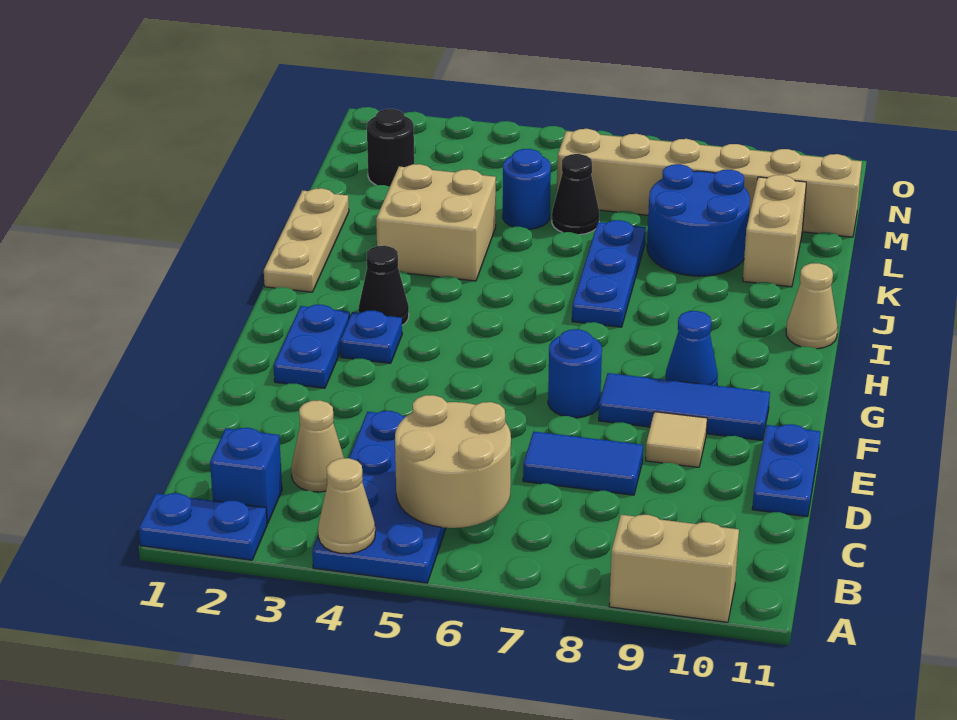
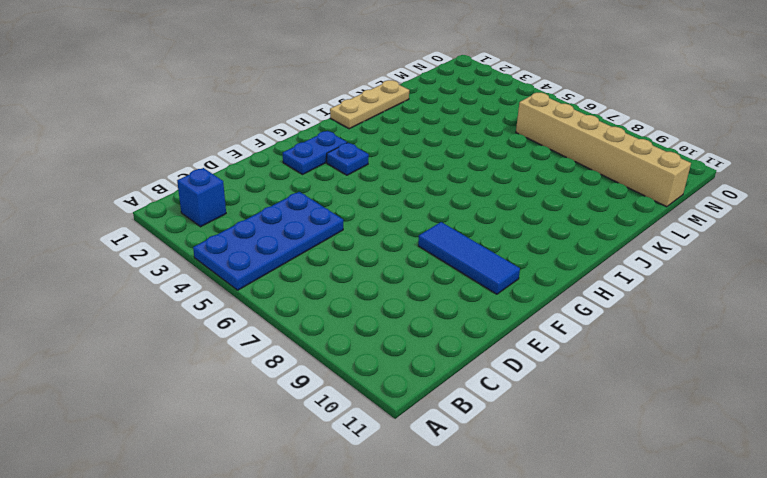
none -> blue plate A1:A2 level 1
none -> tan brick A9:A10 level 1
none -> tan cone C3 level 1

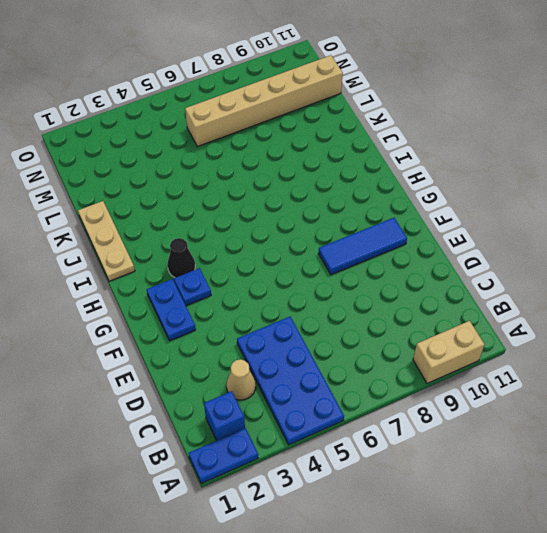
none -> blue tile D7:D8 level 1
none -> blue plate D11:E11 level 1
none -> tan tile E9 level 1

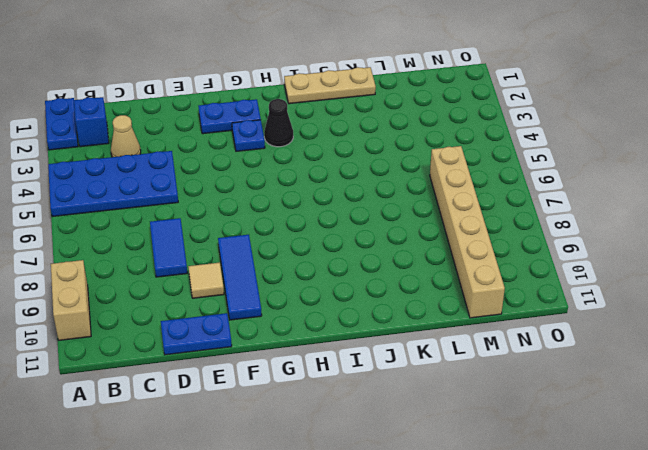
none -> blue round brick F7 level 1
none -> blue cone G9 level 1
none -> blue plate I7:K7 level 1

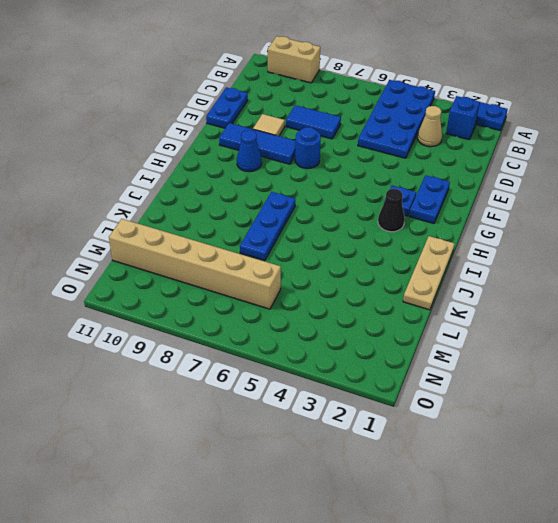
none -> tan cone I11 level 1
none -> tan brick J3:K4 level 1
none -> blue round brick K8:L9 level 1

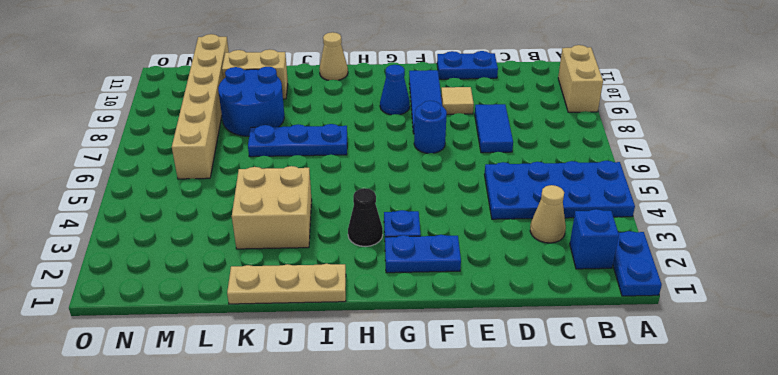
none -> blue round brick L5 level 1
none -> black cone L6 level 1
none -> black round brick M2 level 1

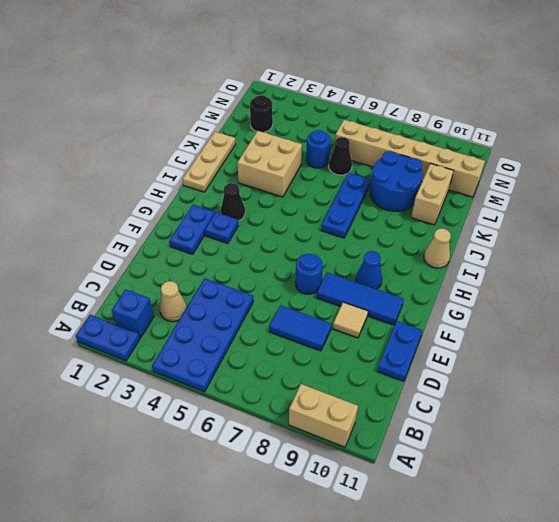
none -> tan cone A4 level 2
none -> tan round brick B5:C6 level 2

